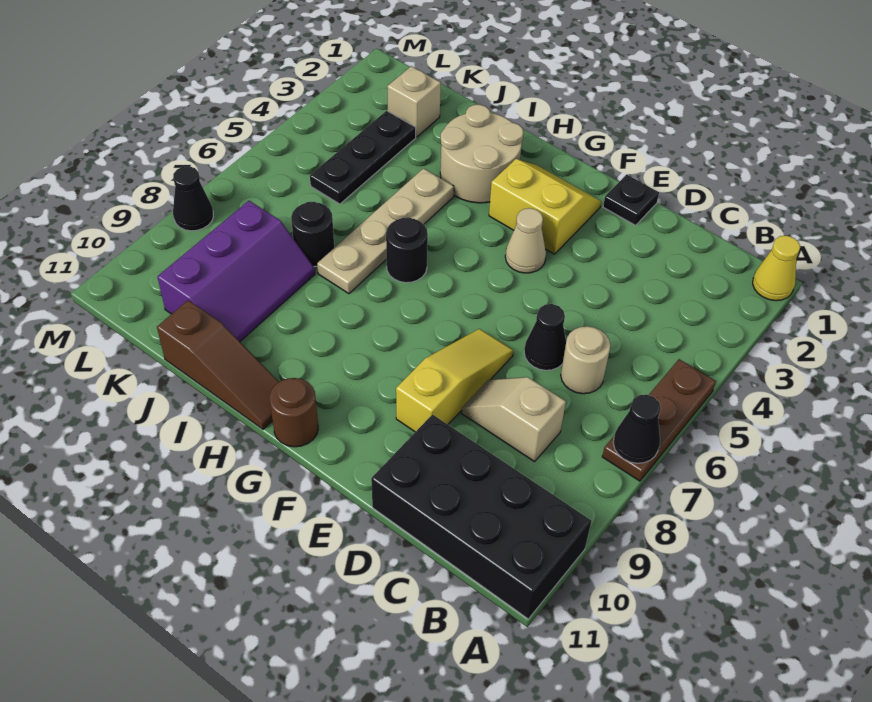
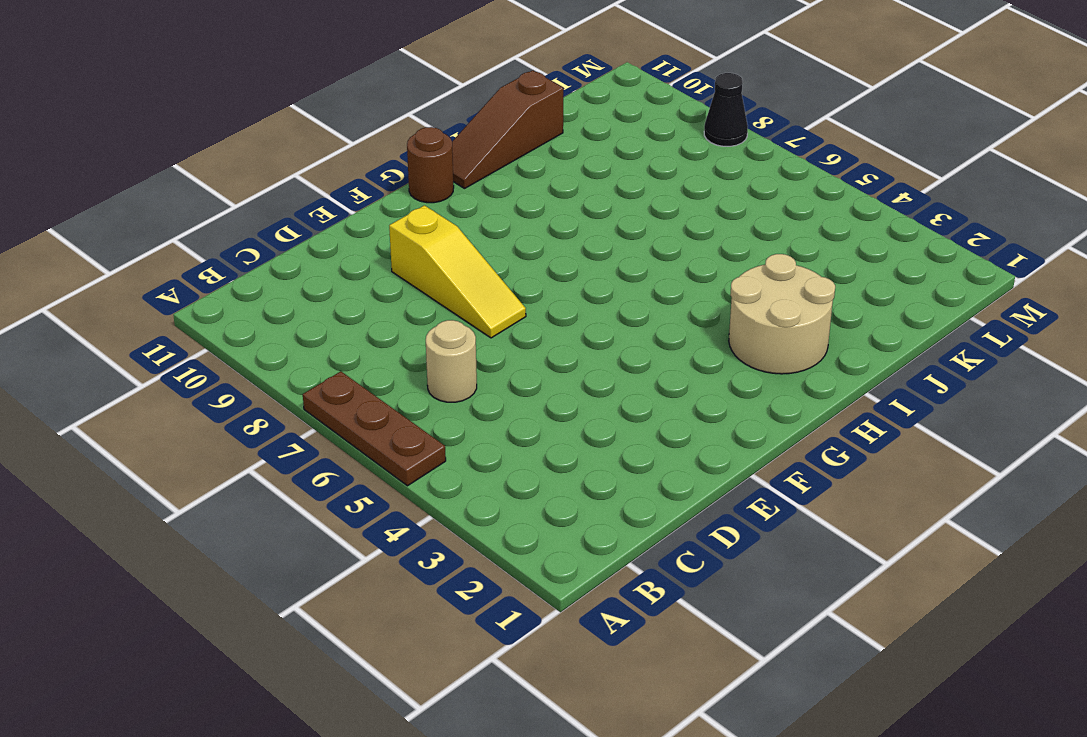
none -> yellow cone A1 level 1
none -> black brick A10:D11 level 1
none -> tan slope C8:D8 level 1 top C

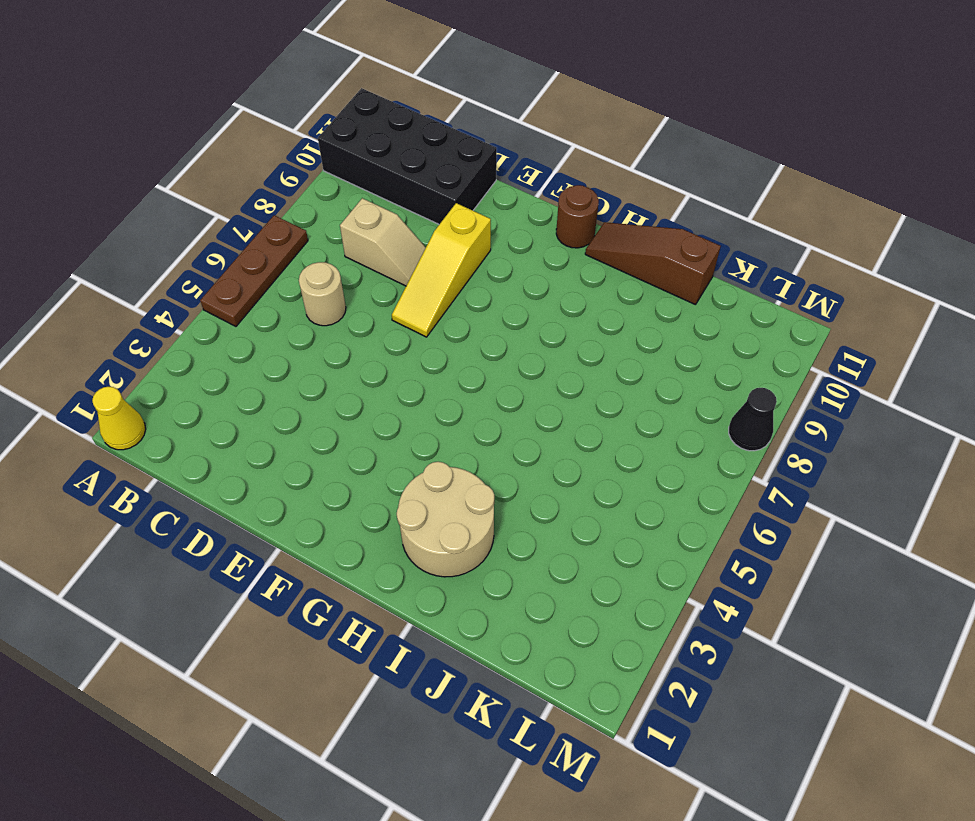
none -> black cone D6 level 1
none -> black plate E1 level 1
none -> yellow slope F2:G3 level 1 top 3

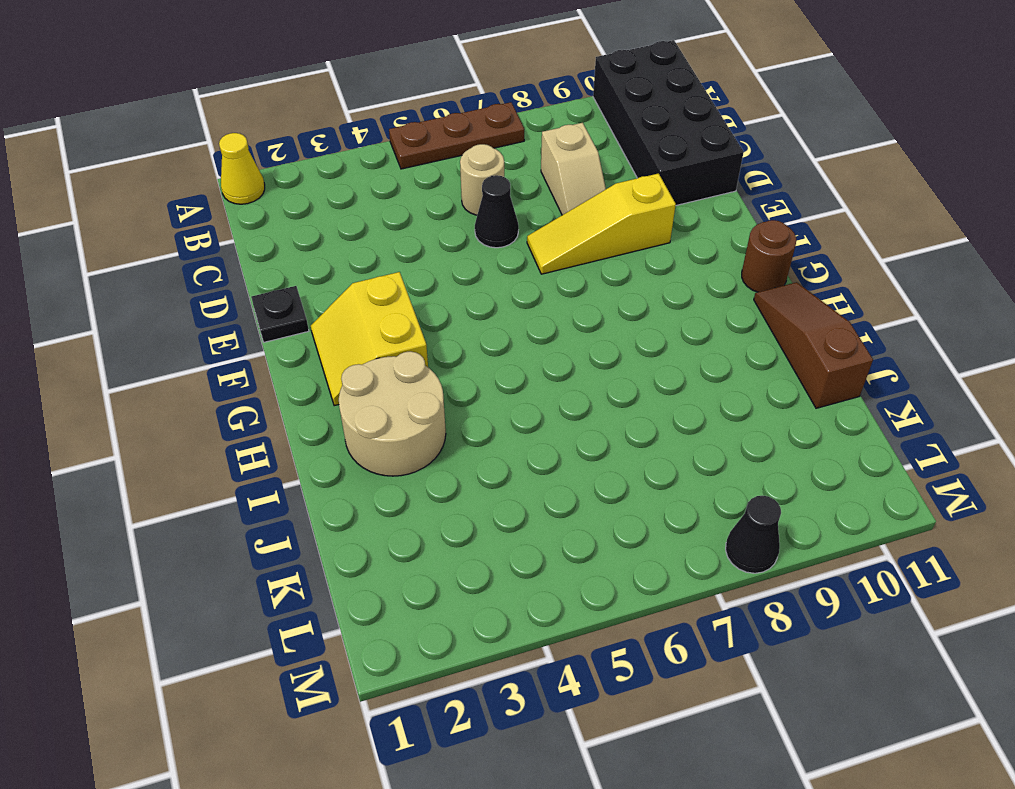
none -> tan cone F4 level 1
none -> black round brick H6 level 1
none -> tan plate I4:I7 level 1

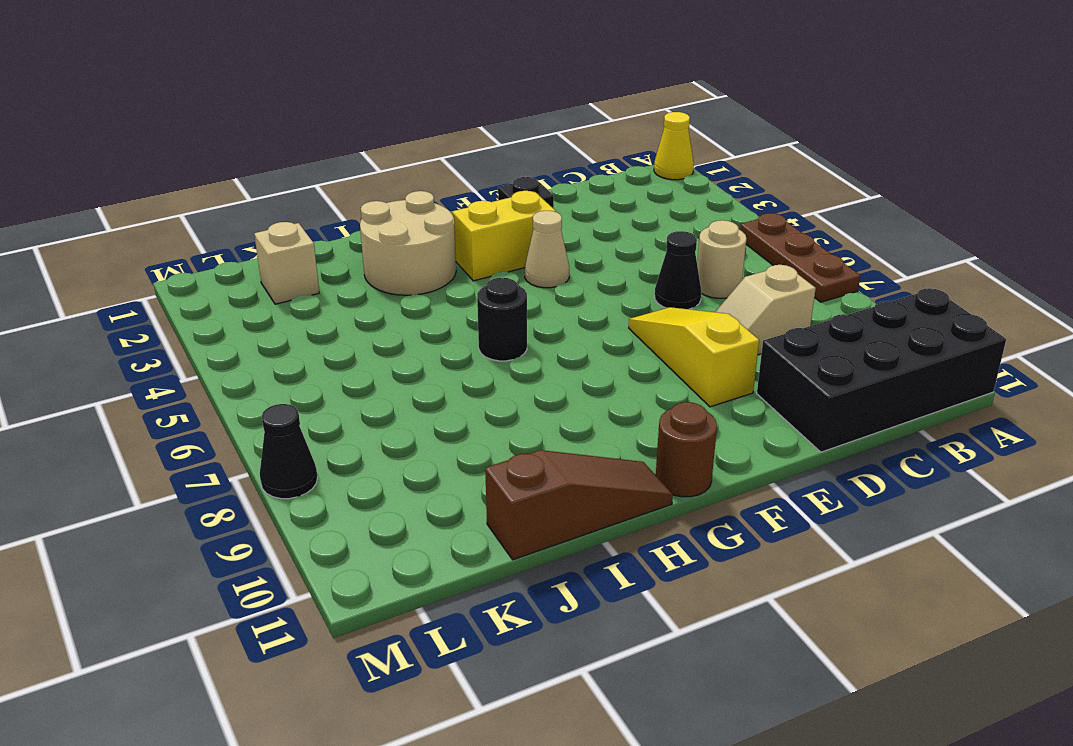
none -> tan plate I4:I7 level 1
none -> black round brick J7 level 1
none -> purple slope J8:K10 level 1 top K

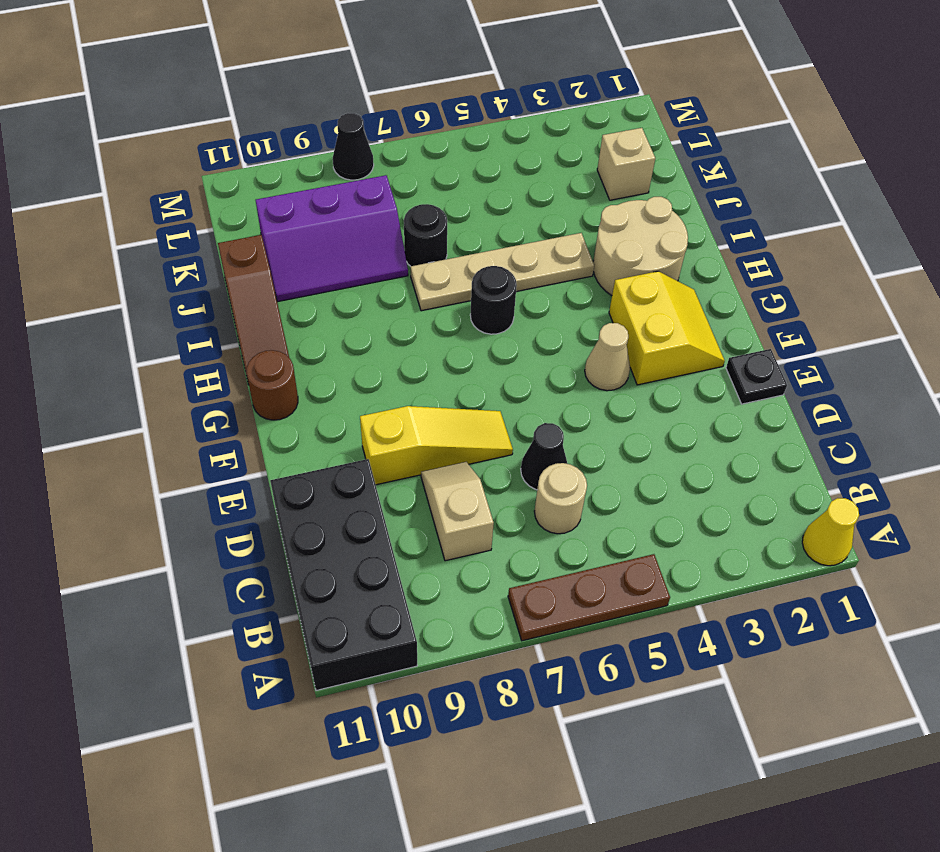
none -> black plate K3:K5 level 1
none -> black cone A7 level 2

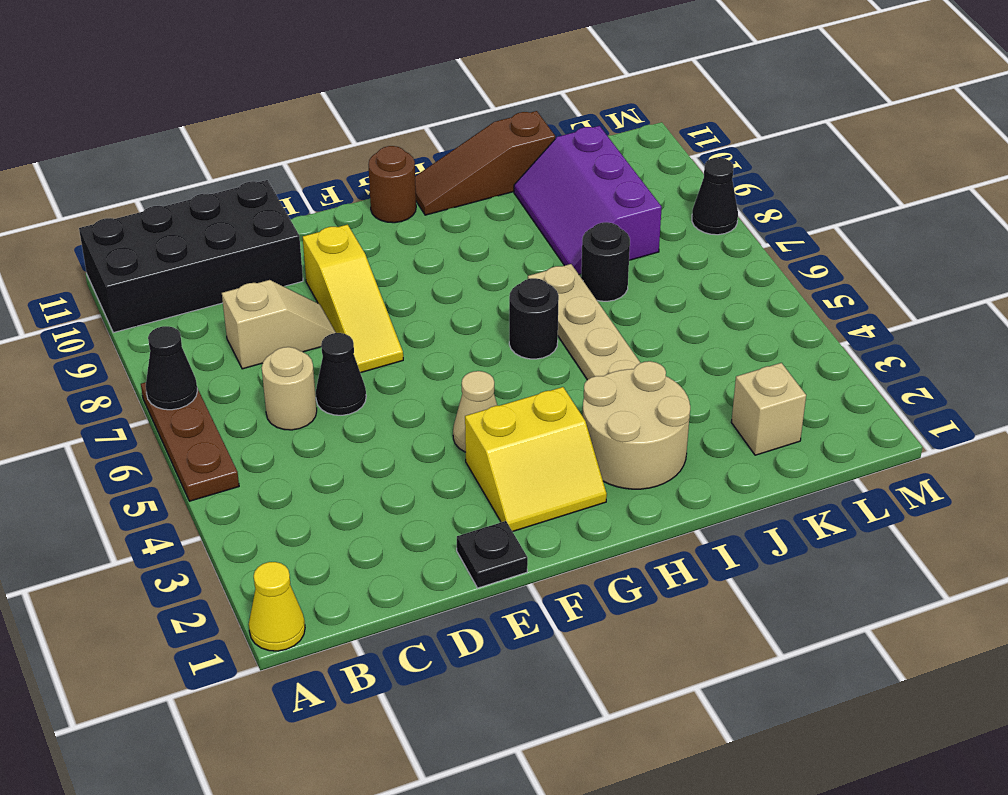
none -> black plate K3:K5 level 1

